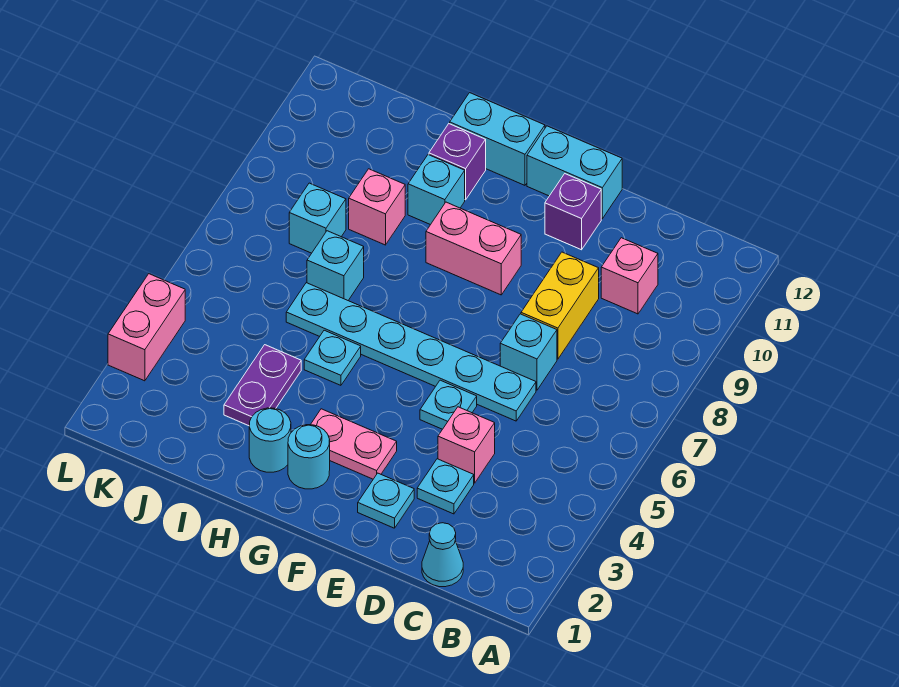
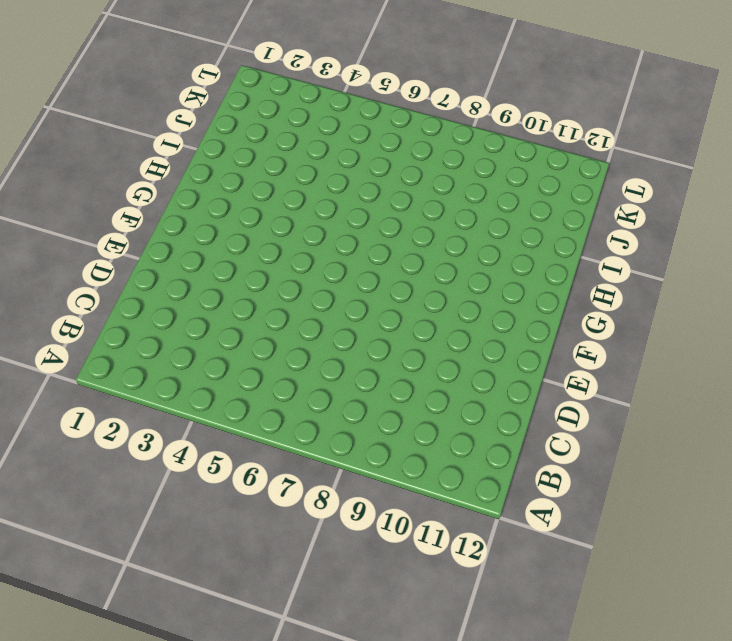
none -> cyan cone C1 level 1
none -> pink brick C10 level 1
none -> cyan plate D3 level 1

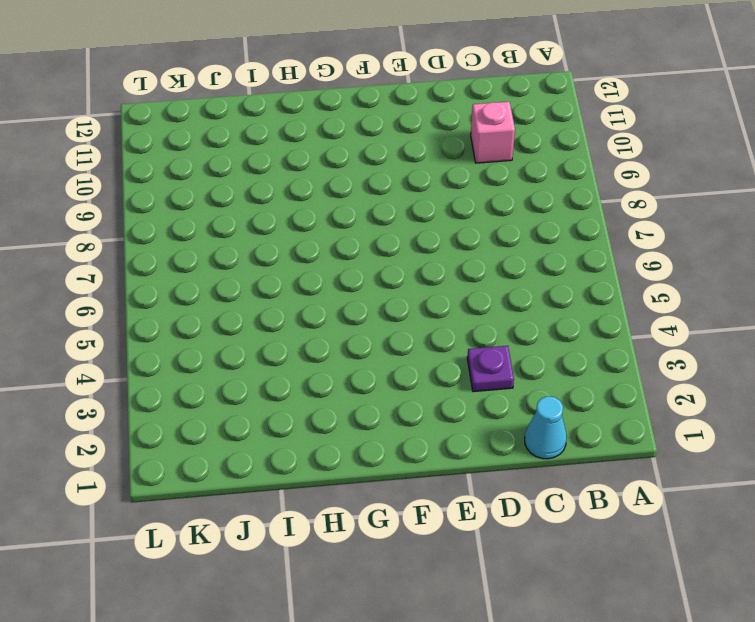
purple plate D3 level 1 -> cyan plate D3 level 1
none -> pink brick D4 level 1
none -> cyan plate D6:I6 level 1
none -> cyan brick D7 level 1

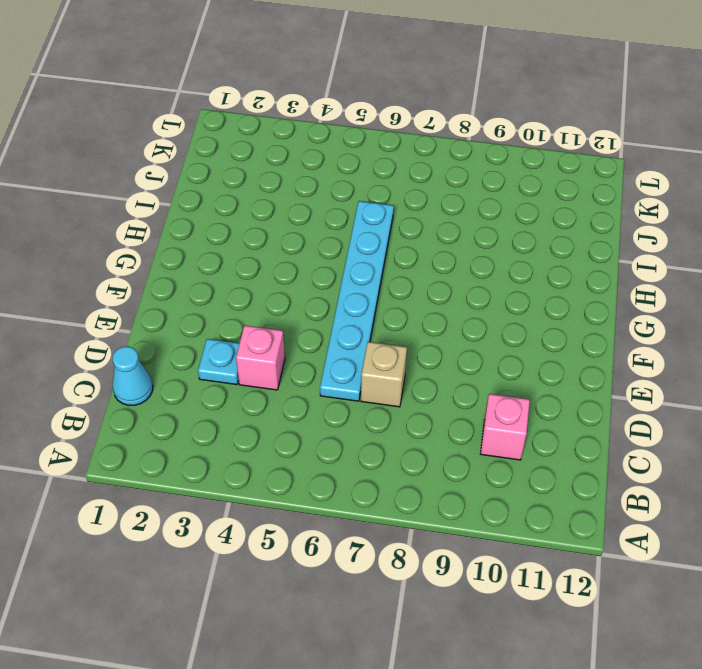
tan brick D7 level 1 -> cyan brick D7 level 1
none -> yellow brick D8:D9 level 1
none -> cyan plate E2 level 1
none -> cyan plate E5 level 1

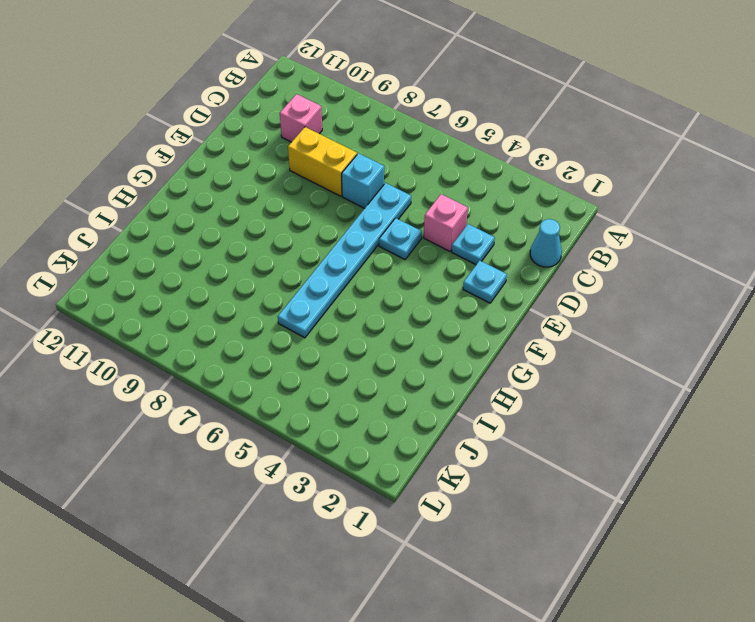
none -> purple brick E11 level 1
none -> cyan brick E12:F12 level 1
none -> pink plate F3:G3 level 1

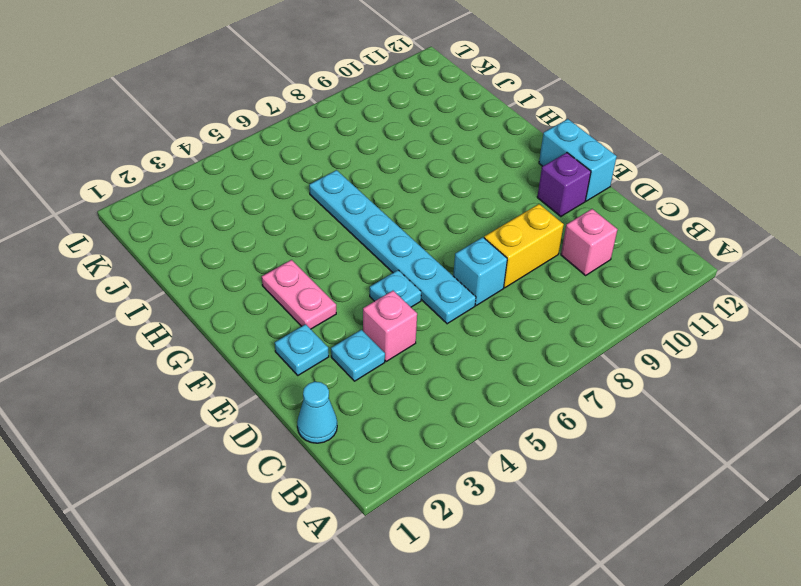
none -> pink brick F9:G9 level 1
none -> cyan round brick G2 level 1
none -> cyan brick G12:H12 level 1

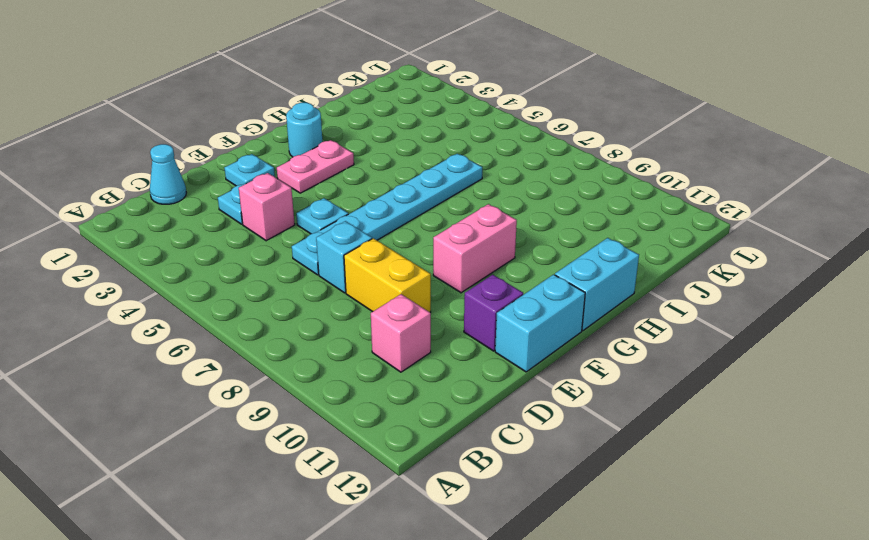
none -> cyan round brick H2 level 1
none -> cyan plate H5 level 1
none -> cyan brick H10 level 1

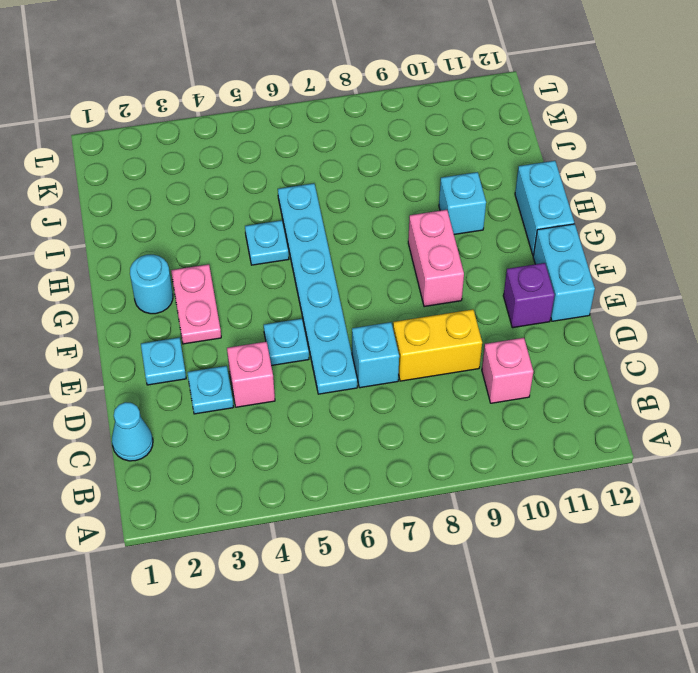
none -> cyan round brick H2 level 1
none -> purple brick H11 level 1
none -> purple plate I3:I4 level 1

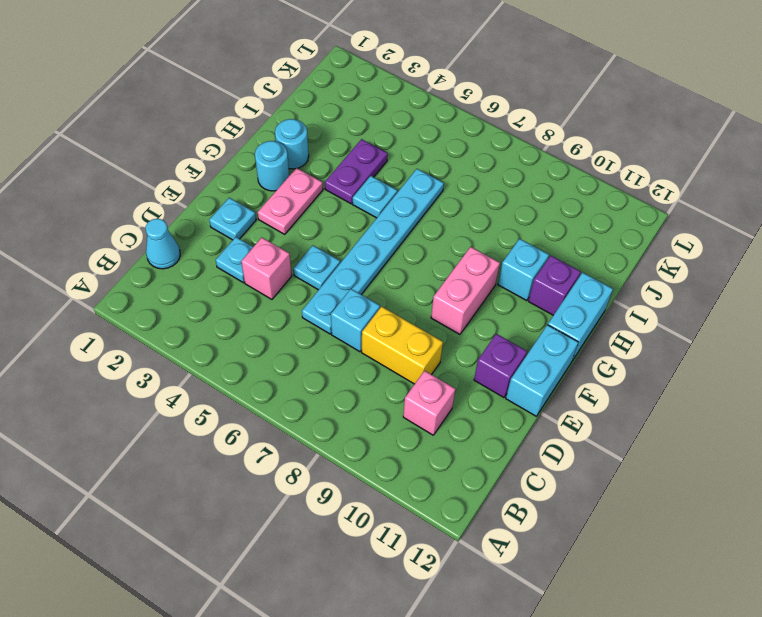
purple plate H4:I4 level 1 -> purple plate I3:I4 level 1
none -> cyan brick I7 level 1
none -> pink brick I9 level 1
none -> cyan brick J8 level 1

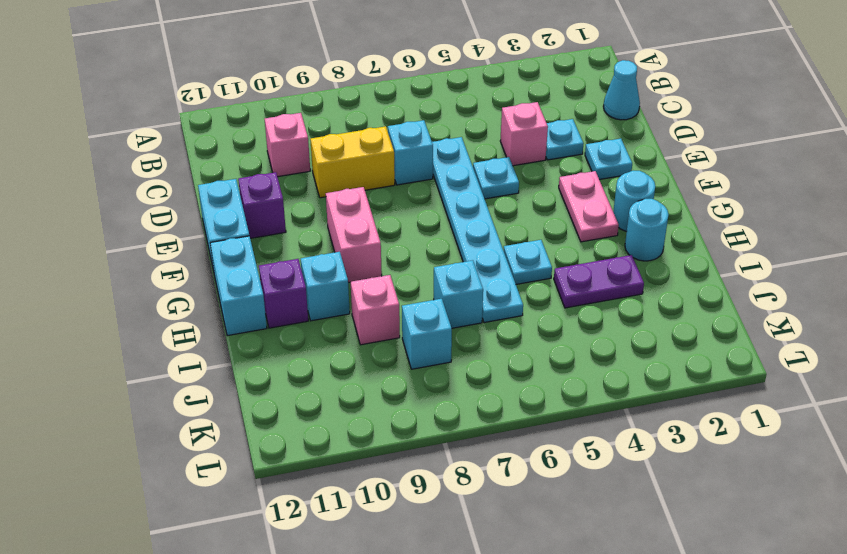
none -> pink brick L3:L4 level 1

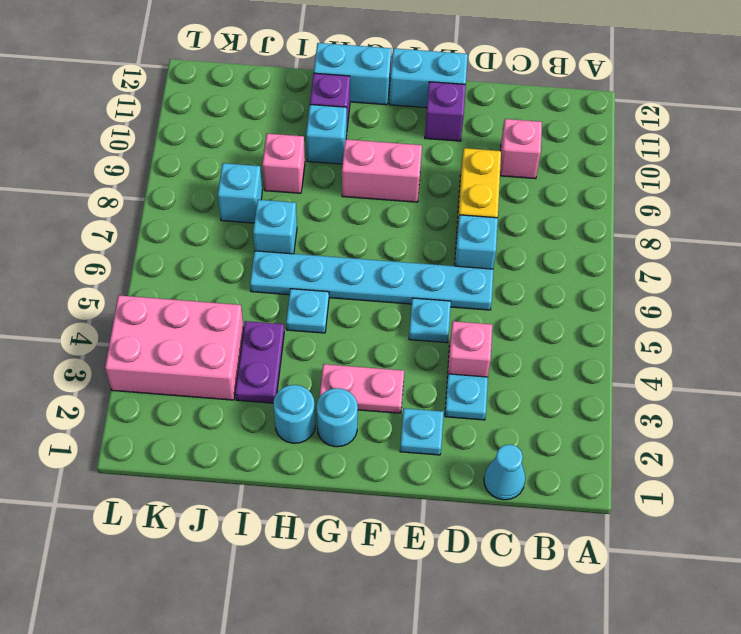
pink brick J3:L4 level 1 -> pink brick L3:L4 level 1

